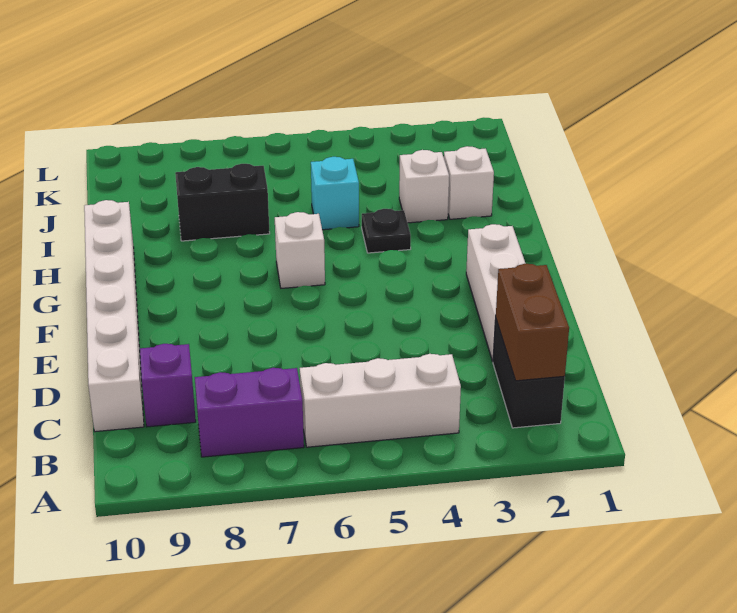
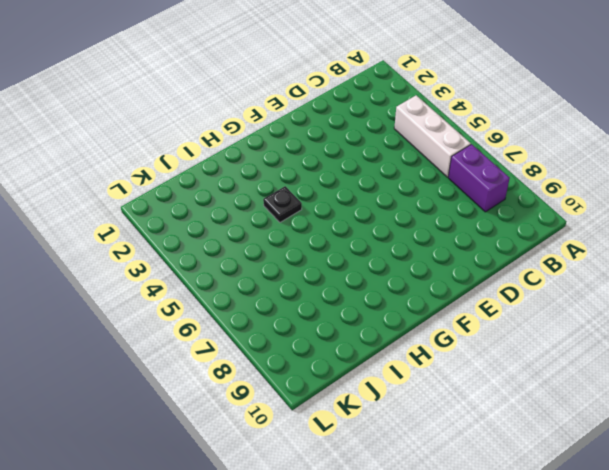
none -> black brick B2:C2 level 1
none -> purple brick C9 level 1
none -> white brick C10:H10 level 1

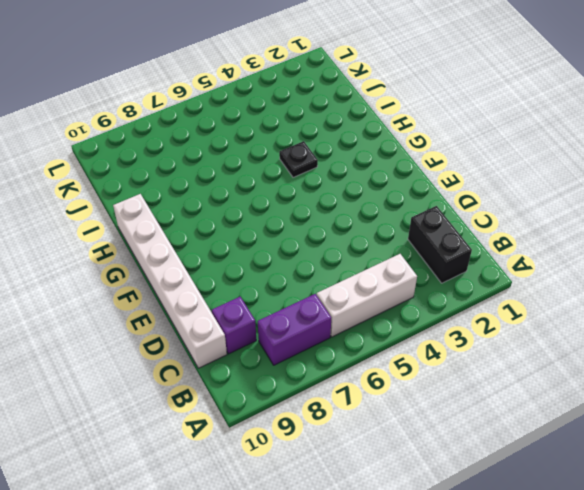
none -> white brick D2:F2 level 1
none -> white brick G6 level 1
none -> white brick I2 level 1

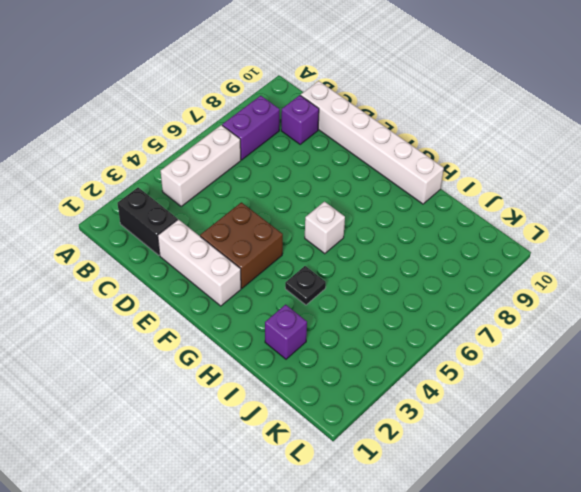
brown brick E3:F4 level 1 -> none
purple brick I2 level 1 -> white brick I2 level 1
none -> white brick I3 level 1
none -> cyan brick I5 level 1
none -> black brick I7:I8 level 1

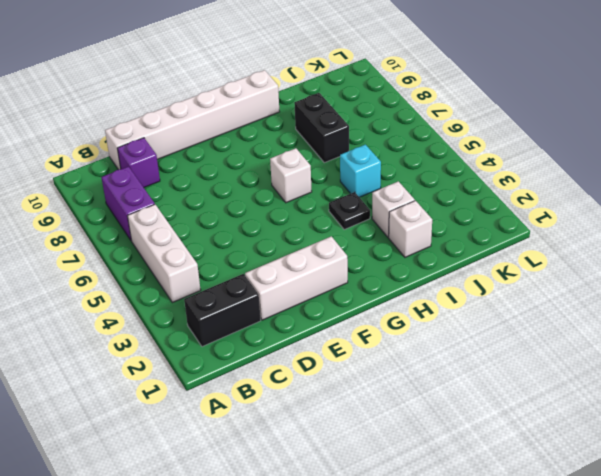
none -> brown brick B2:C2 level 2

